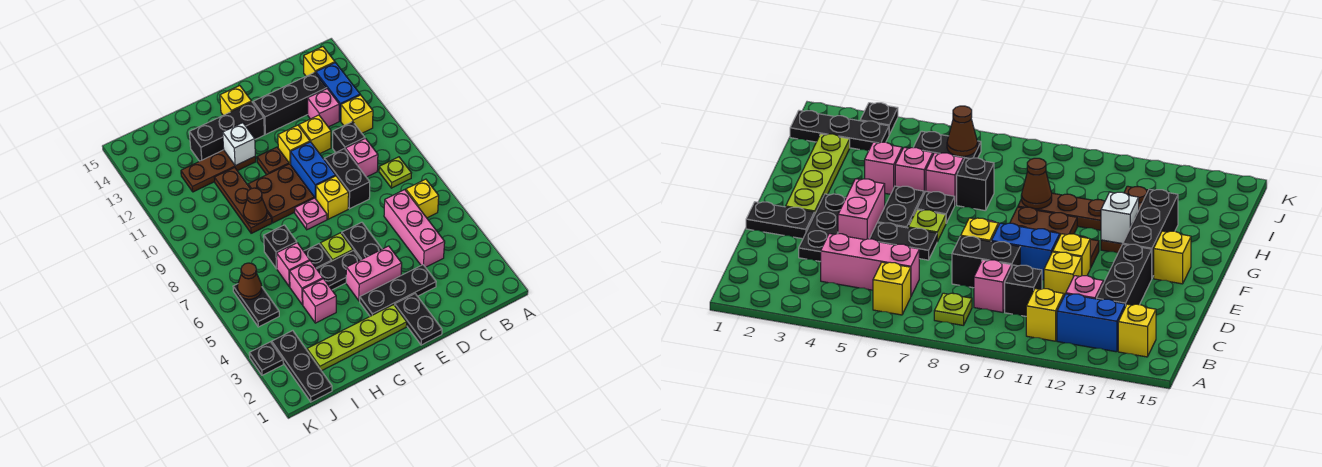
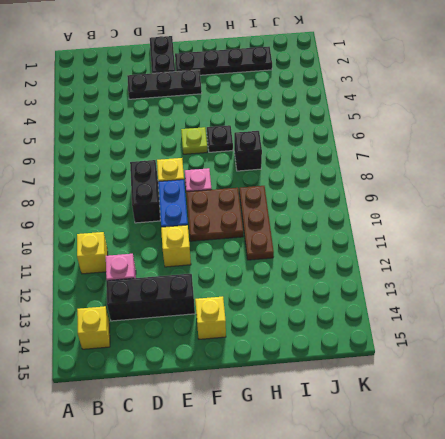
black plate F2:I2 level 1 -> lime plate F2:I2 level 1
none -> yellow brick B6 level 1
none -> lime plate B8 level 1
none -> blue brick B12:B13 level 1
none -> pink brick C4:C6 level 1

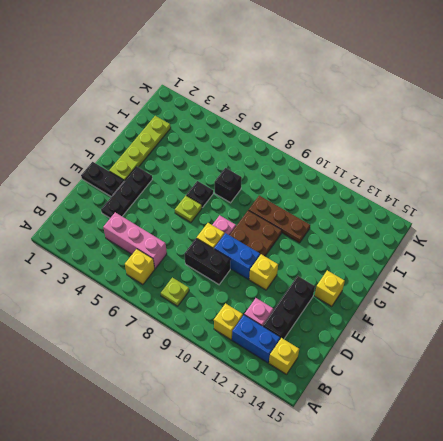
none -> pink brick C9 level 1
none -> black brick C10 level 1
none -> yellow brick D11 level 1
none -> pink brick E4:F4 level 1

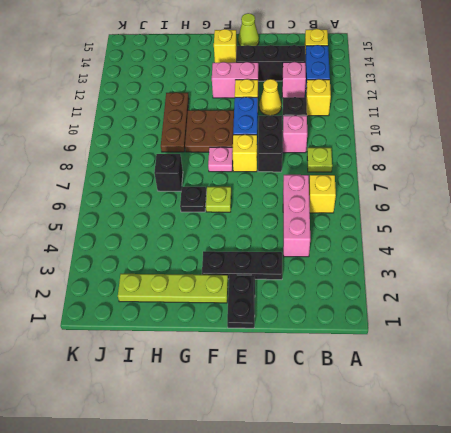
yellow cone D11 level 1 -> yellow brick D11 level 1
pink brick E12:F12 level 1 -> pink brick E4:F4 level 1
lime cone E15 level 1 -> none
none -> black plate E5:E6 level 1
none -> black plate F5:G5 level 1
none -> brown plate F11 level 1
none -> black brick F13:H13 level 1

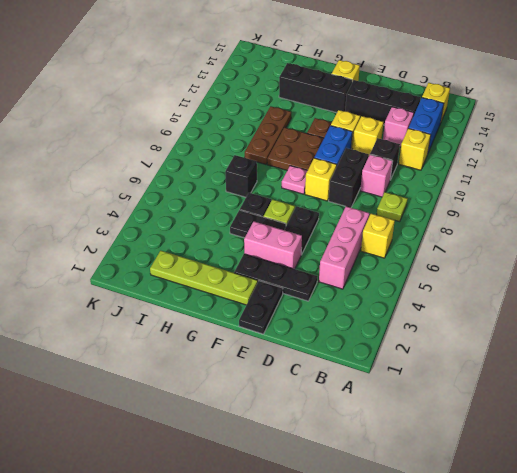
none -> brown plate G12:I12 level 1
none -> pink brick H4 level 1
none -> pink brick H5 level 1
none -> pink brick H6 level 1

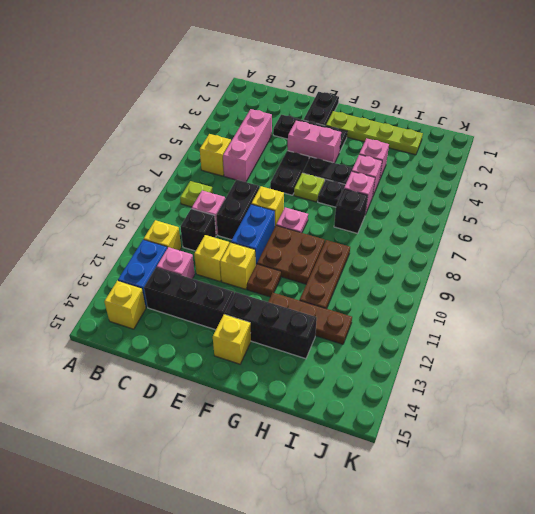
none -> black plate J1:J3 level 1
none -> black plate J5:J6 level 1
none -> black plate K3 level 1
none -> white brick G12 level 2

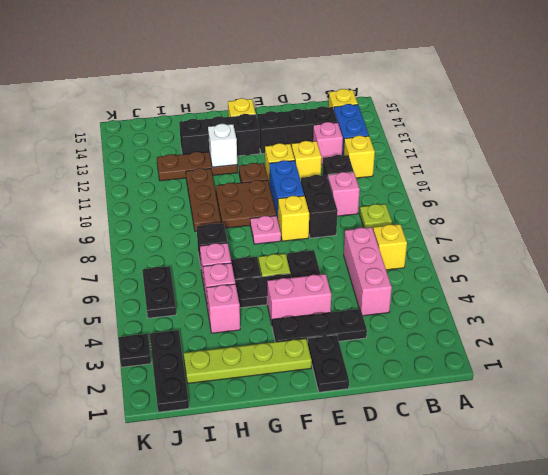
none -> brown cone H9 level 2
none -> brown cone J6 level 2

